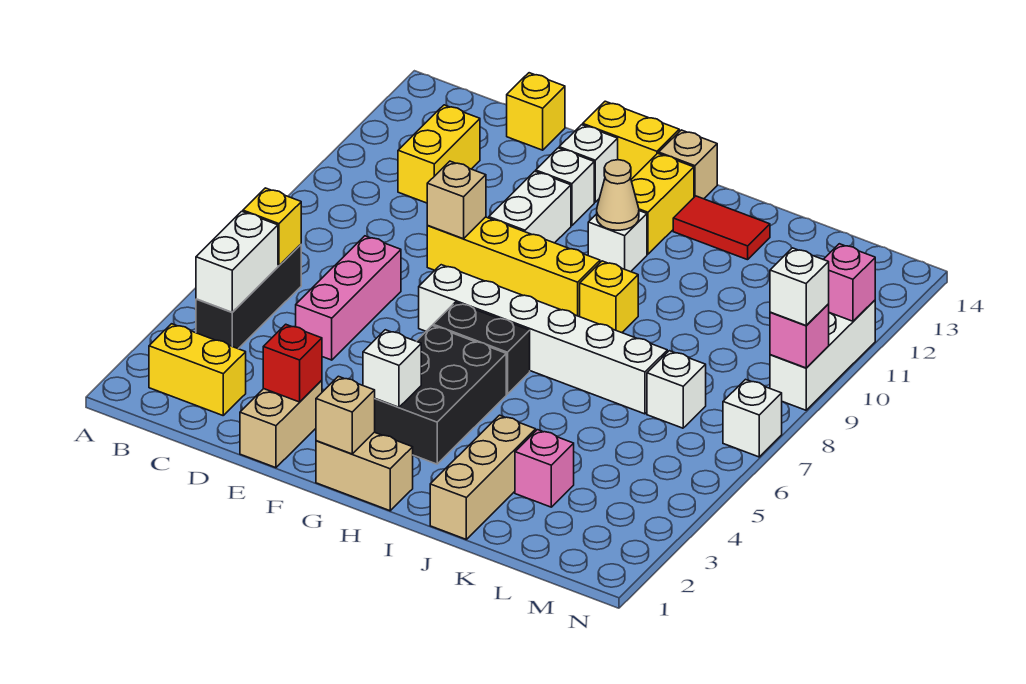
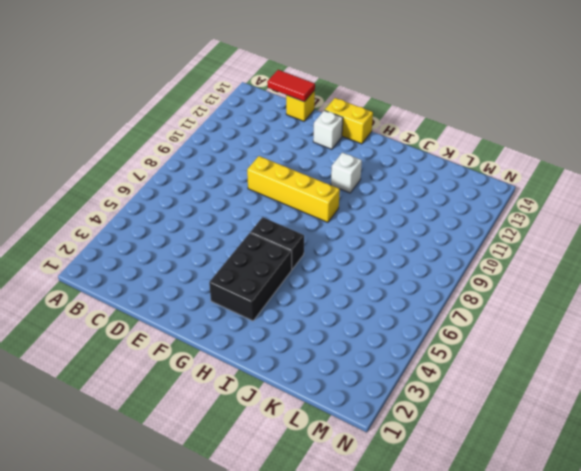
red tile C14:D14 level 2 -> red tile I13:J13 level 1
none -> yellow brick B2:C2 level 1
none -> black brick B4:B6 level 1
none -> yellow brick C11:C12 level 1
none -> pink brick D5:D7 level 1

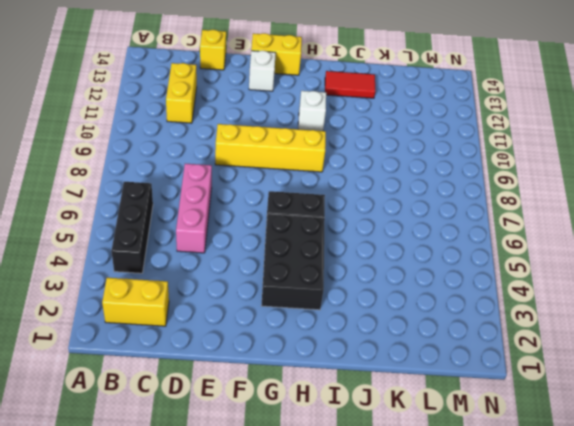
none -> tan brick E1:E2 level 1
none -> white brick F7:K7 level 1
none -> white brick F10:F11 level 1
none -> white brick F12 level 1

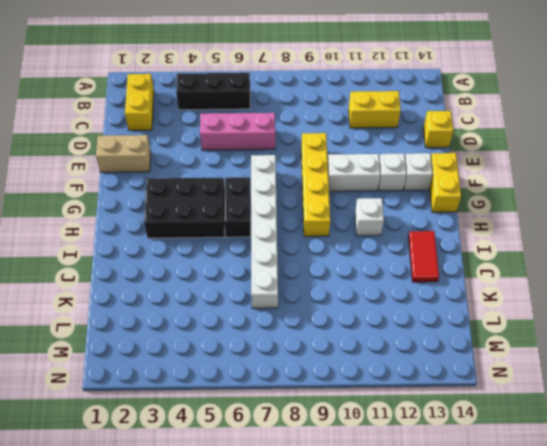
none -> tan brick G1:H1 level 1
none -> yellow brick H12:H13 level 1
none -> tan brick H14 level 1
none -> yellow brick I9 level 1

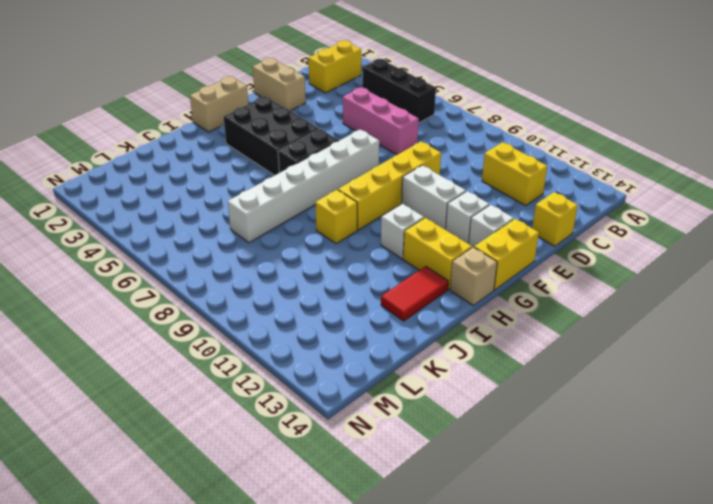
none -> tan brick J1:J3 level 1
none -> pink brick K3 level 1
none -> white brick L7 level 1
none -> white brick N7 level 1

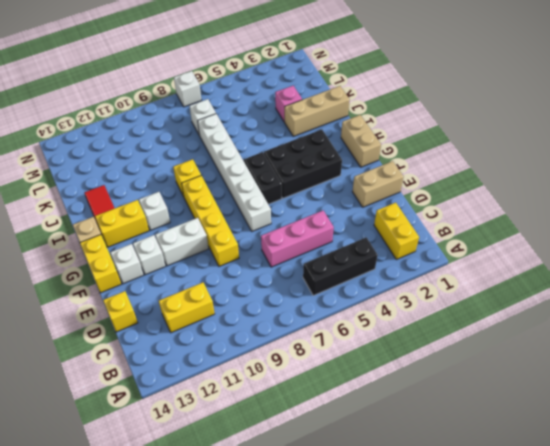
none -> white brick N9:N11 level 1
none -> white brick B4:B5 level 2
none -> yellow brick B6 level 2
none -> red brick E2 level 2

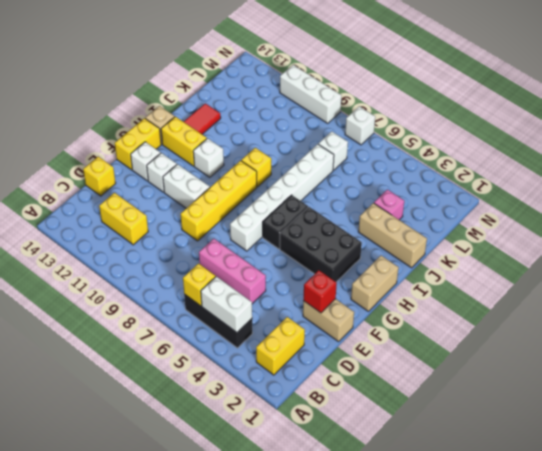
none -> tan brick E9 level 2
none -> tan brick G1 level 2
none -> white brick G3 level 2
none -> tan cone H11 level 2

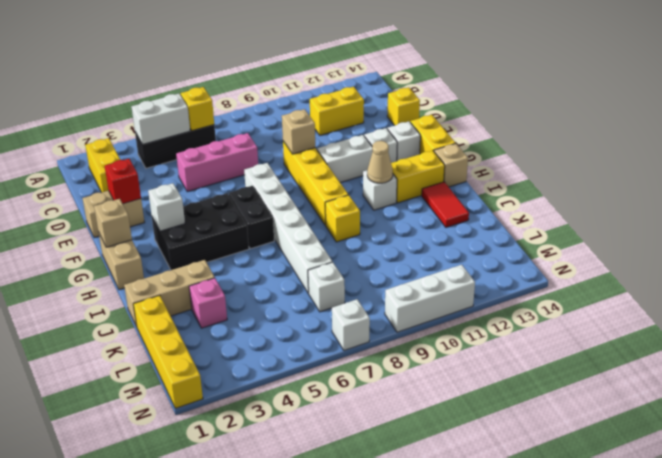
yellow brick K1:N1 level 1 -> none
none -> pink brick N9 level 2
none -> pink brick N11 level 2
none -> white brick N9 level 3

